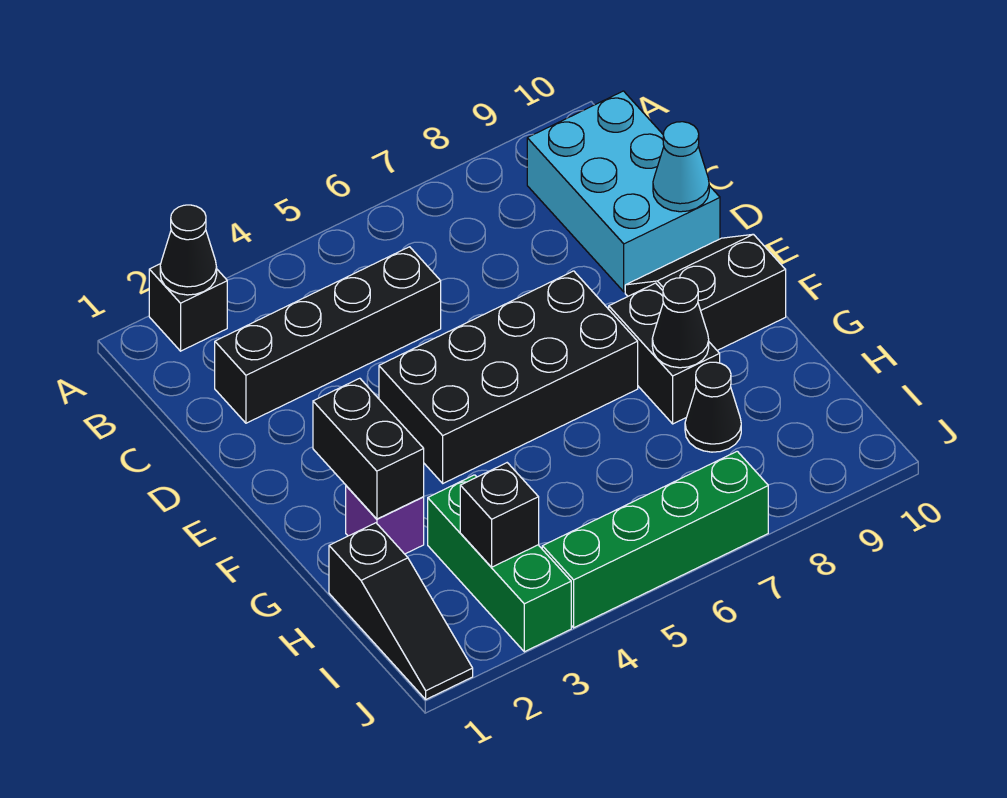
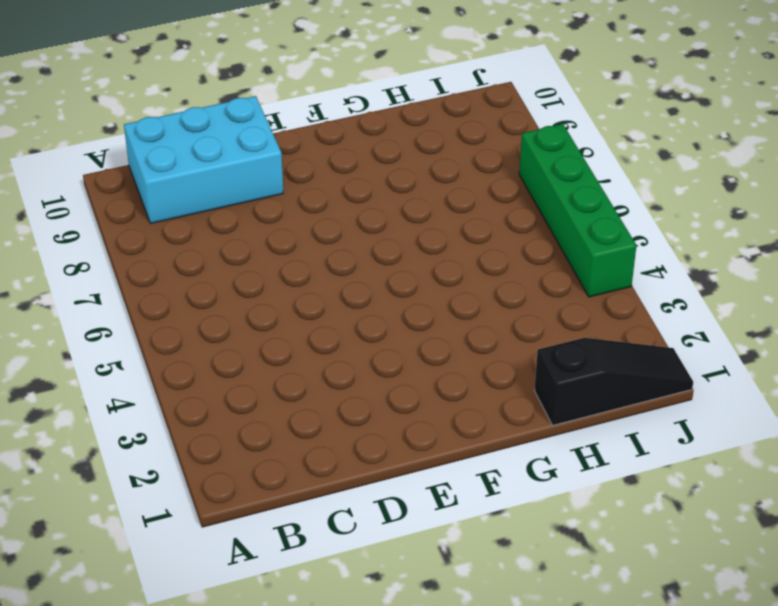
none -> black brick A2 level 1
none -> black brick C2:C5 level 1
none -> black brick E4:F7 level 1

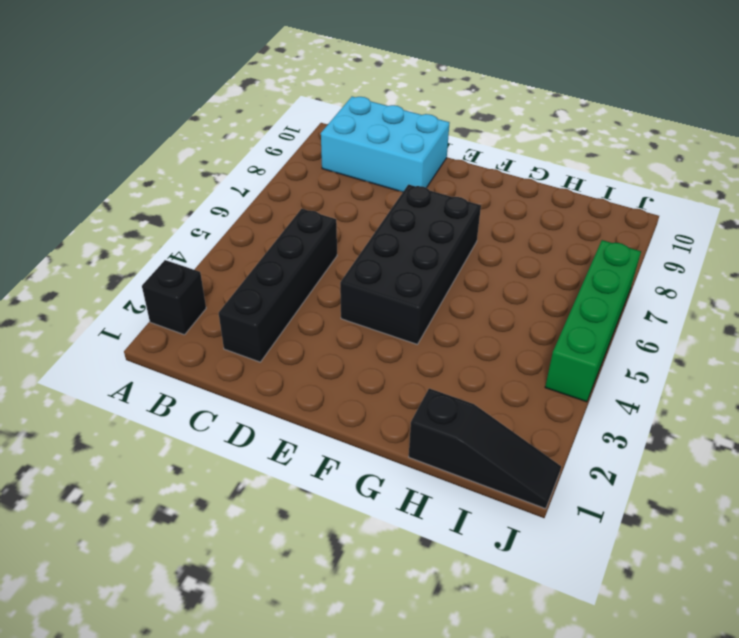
none -> black slope E9:F10 level 1 top F
none -> black brick F8:G8 level 1
none -> purple brick G2 level 1

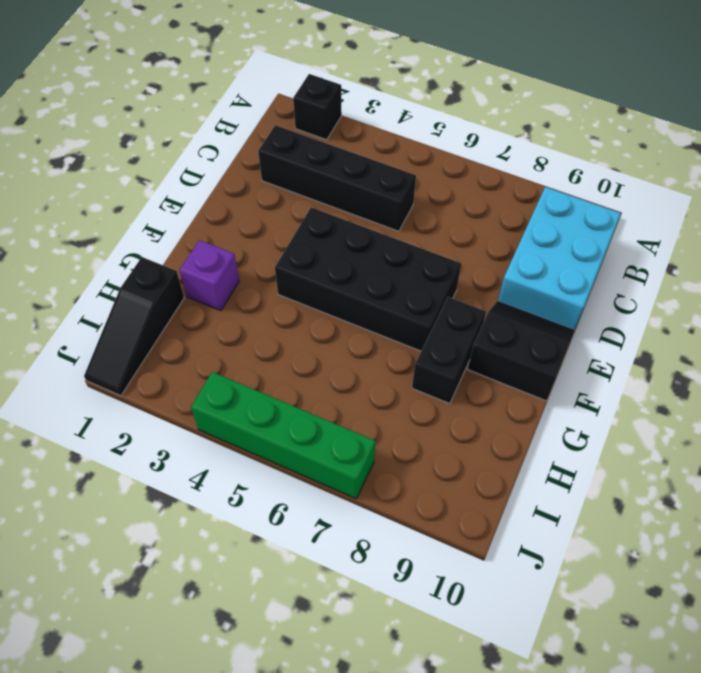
none -> green brick H3:J3 level 1
none -> black cone H8 level 1
none -> black cone A2 level 2

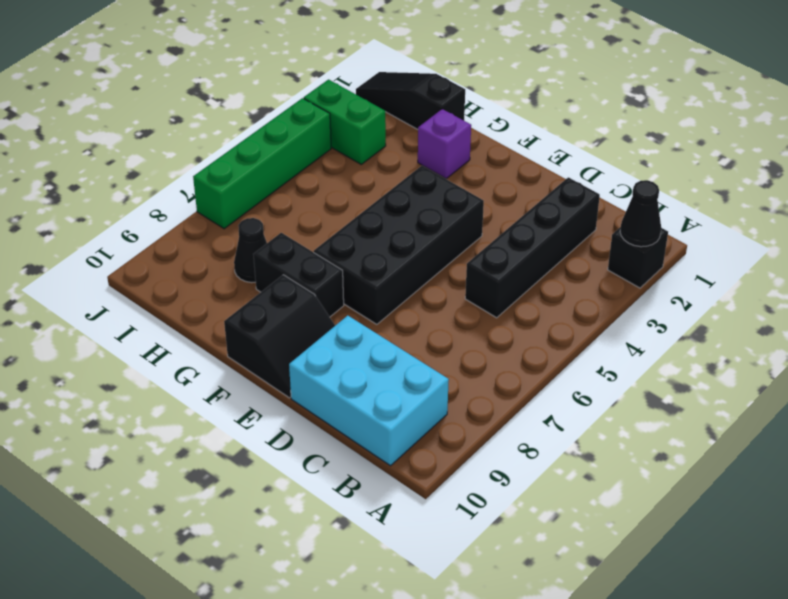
green brick I3:J3 level 1 -> green brick H3:J3 level 1
none -> cyan cone D10 level 2
none -> black brick F2:G2 level 2
none -> black cone G8 level 2

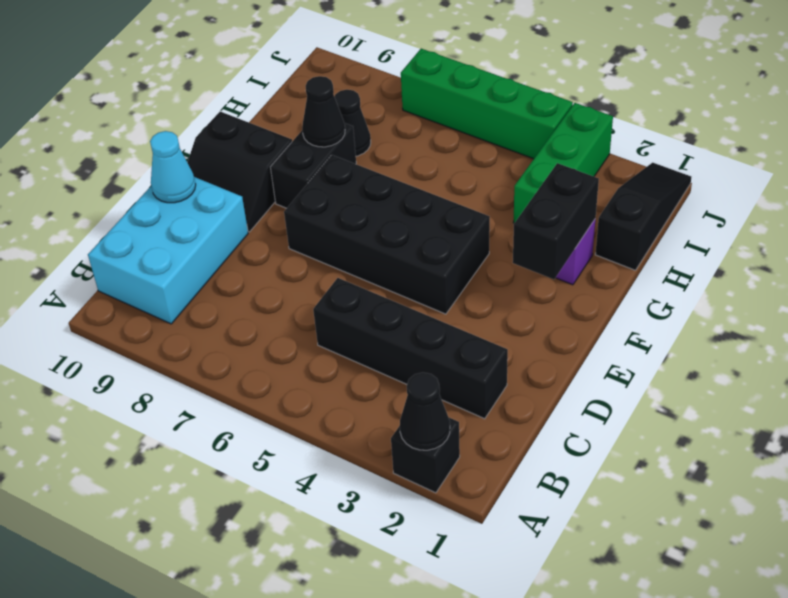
none -> black brick I3 level 2

